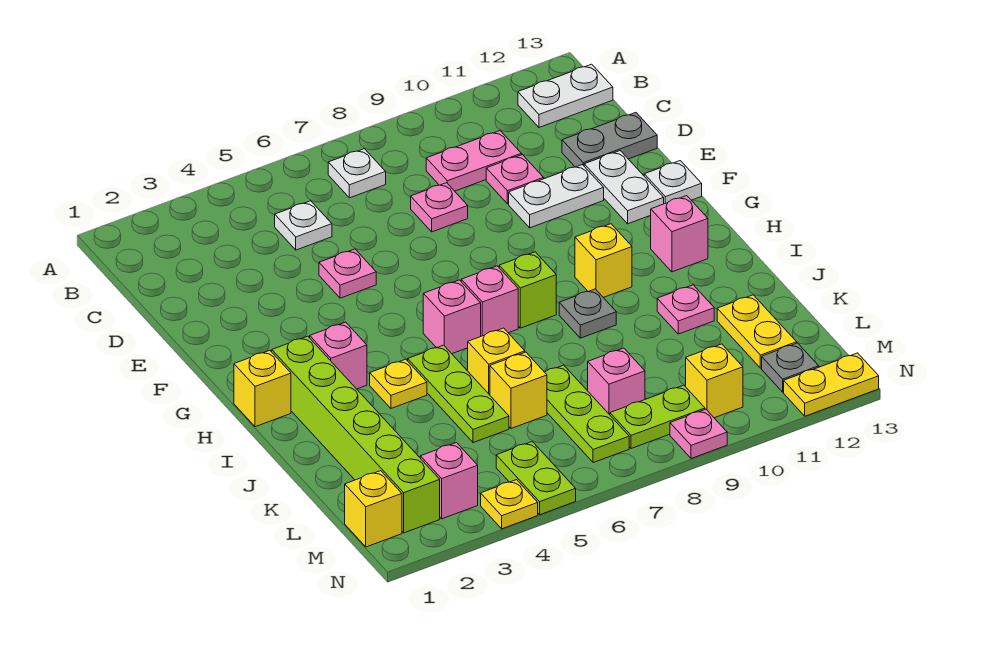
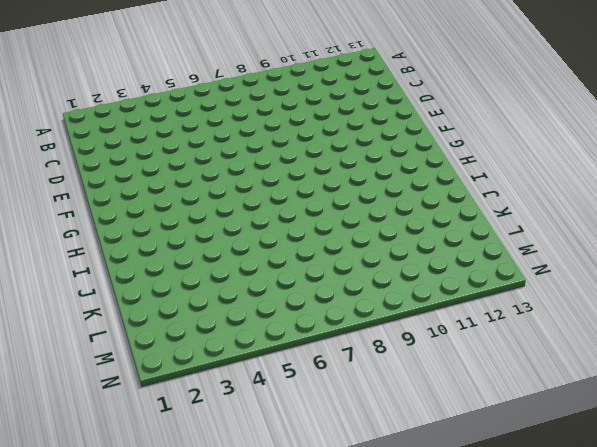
none -> white plate B7 level 1
none -> white plate B12:B13 level 1
none -> white plate C5 level 1
none -> pink plate C9:C10 level 1

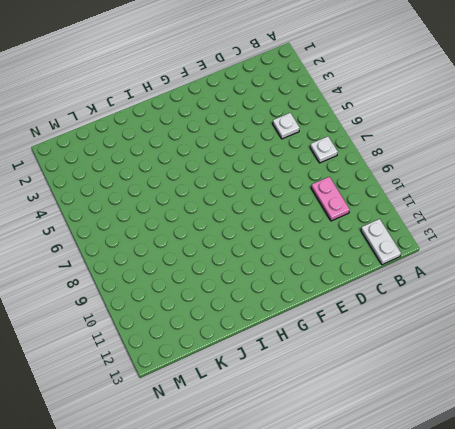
none -> pink plate D8 level 1
none -> pink plate D10 level 1
none -> grey plate D12:D13 level 1
none -> pink plate E5 level 1

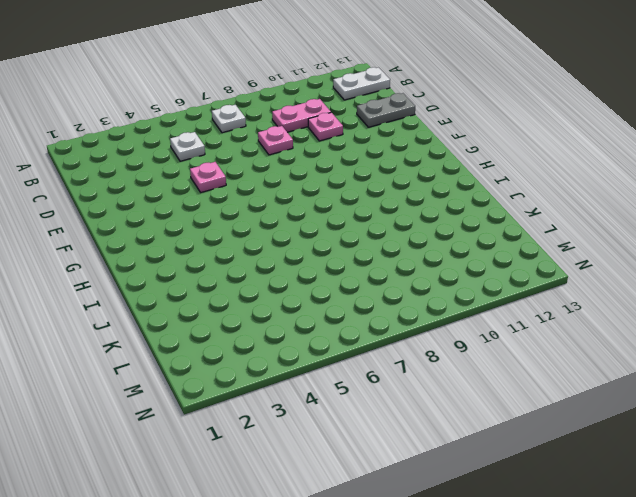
none -> white plate E10:E11 level 1
none -> white plate E12:F12 level 1
none -> white plate F13 level 1
none -> yellow brick H1 level 1

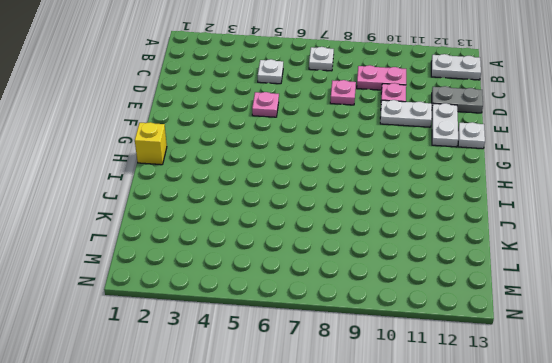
none -> lime brick H2:M2 level 1
none -> pink brick H3 level 1
none -> pink brick H6 level 1
none -> pink brick H7 level 1

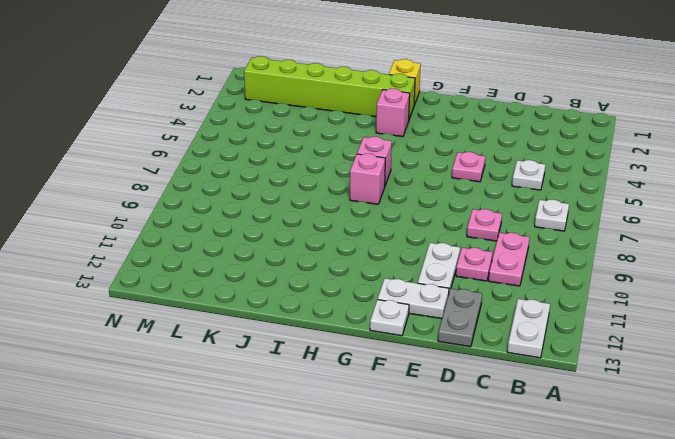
none -> lime brick H8 level 1
none -> yellow brick H10 level 1
none -> pink brick H12 level 1
none -> yellow plate I4 level 1

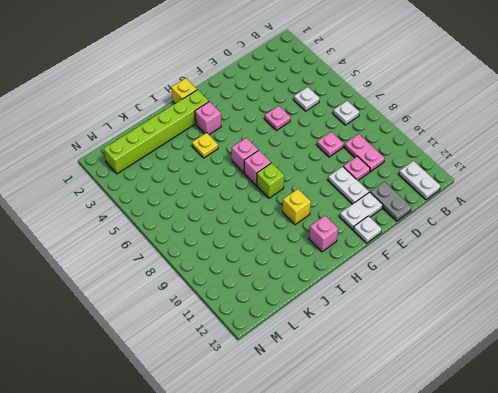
none -> lime plate I5:K5 level 1
none -> grey plate I9 level 1
none -> yellow brick J6 level 1
none -> pink plate J11 level 1

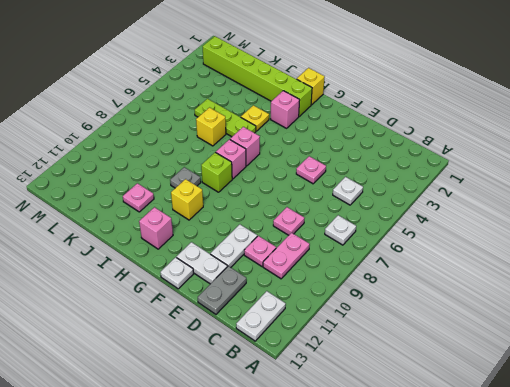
none -> yellow brick K6 level 1
none -> lime plate K7:M7 level 1
none -> yellow plate K12:L12 level 1
none -> pink brick L8 level 1

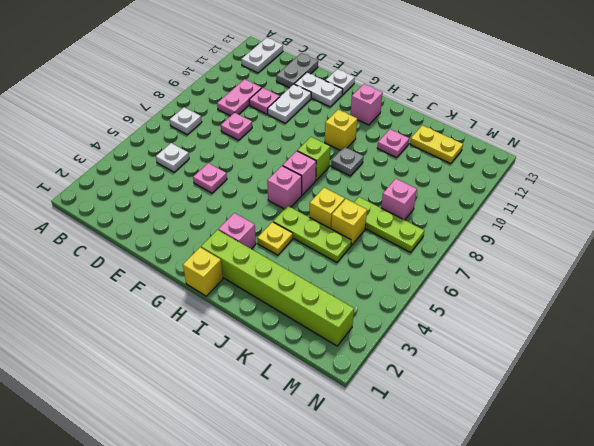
none -> yellow brick M1 level 1
none -> pink brick M3 level 1
none -> lime plate M5:N5 level 1
none -> lime plate M8:M9 level 1

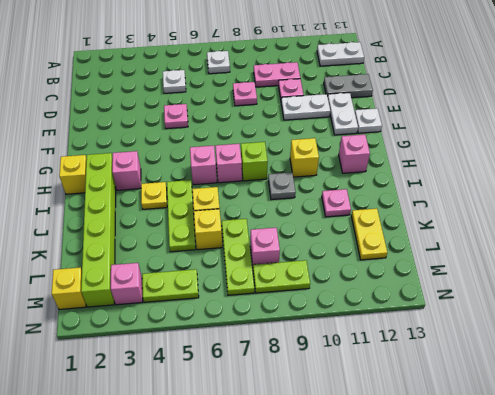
lime plate M4:M5 level 1 -> lime plate M5:N5 level 1
none -> yellow brick M10 level 1
none -> grey plate M12 level 1
none -> yellow plate N4 level 1
none -> pink plate N9 level 1

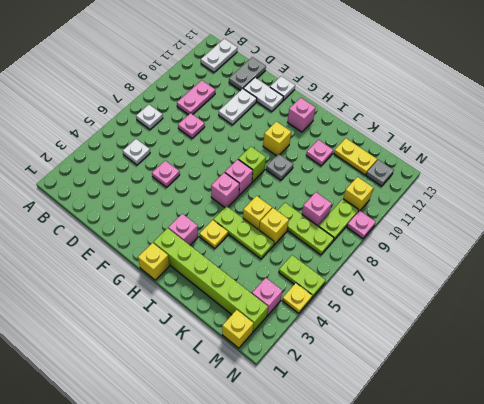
none -> pink plate D10 level 1
none -> yellow plate N12:N13 level 1

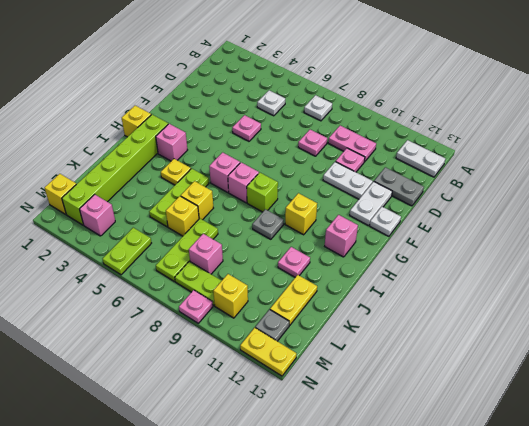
none -> yellow plate N4 level 1

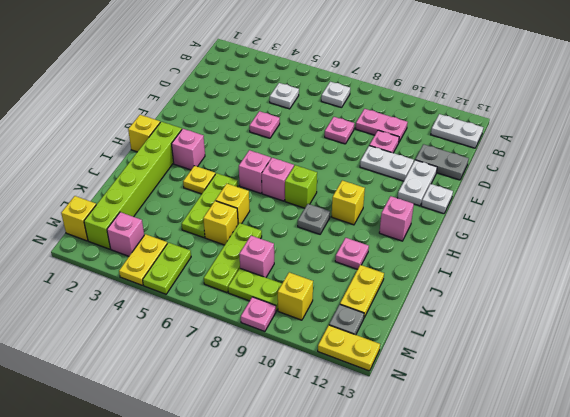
yellow plate M4:N4 level 1 -> yellow plate N4 level 1

